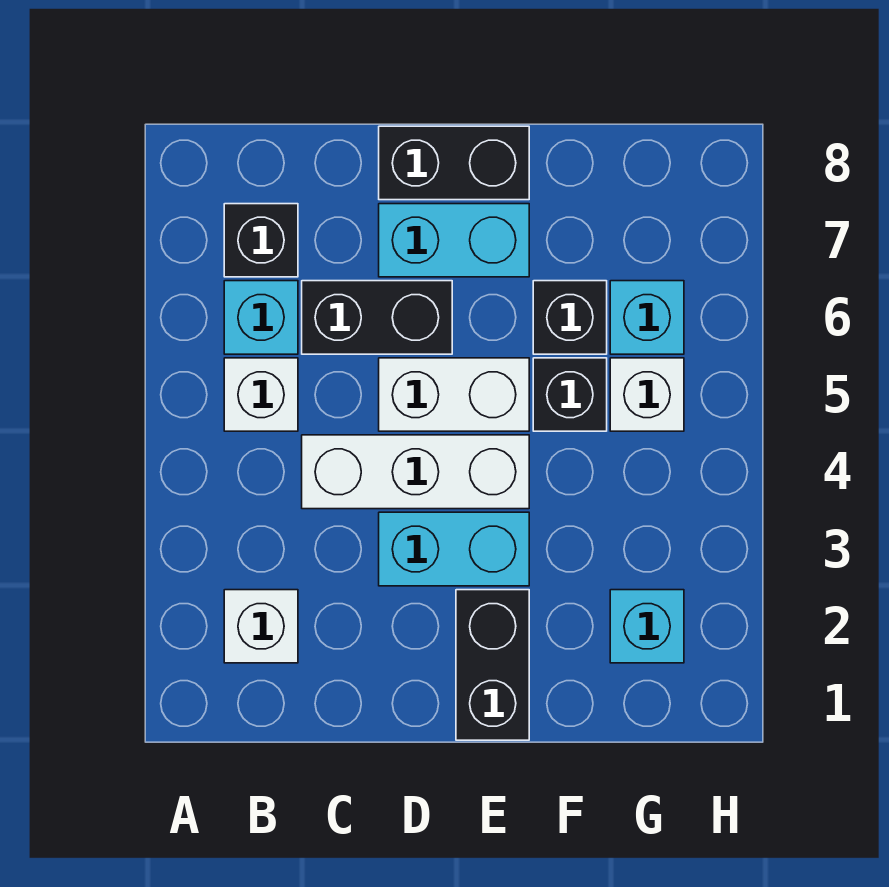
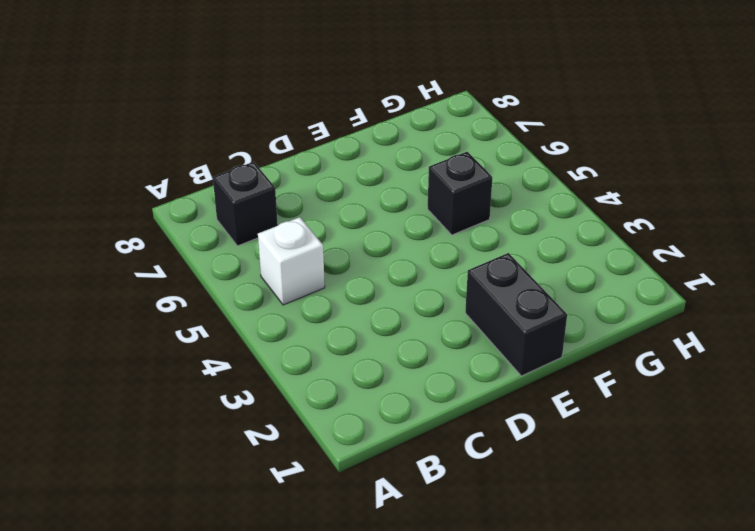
none -> white brick B2 level 1
none -> cyan brick B6 level 1
none -> white brick C4:E4 level 1

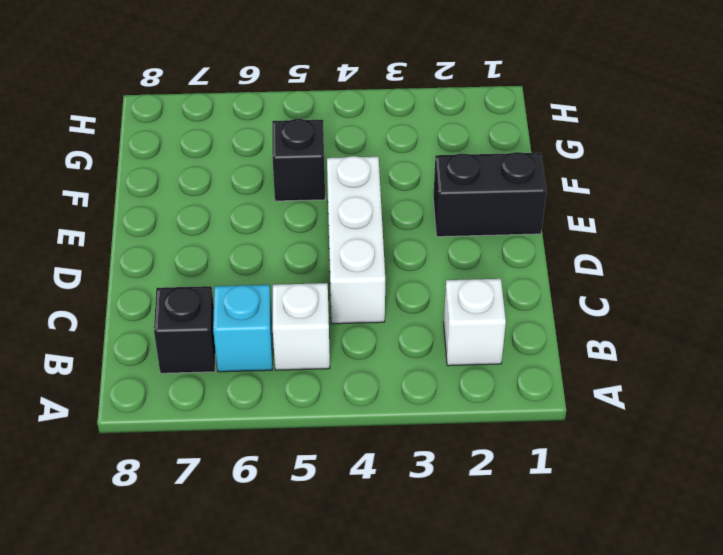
none -> black brick C6:D6 level 1
none -> cyan brick D3:E3 level 1
none -> white brick D5:E5 level 1

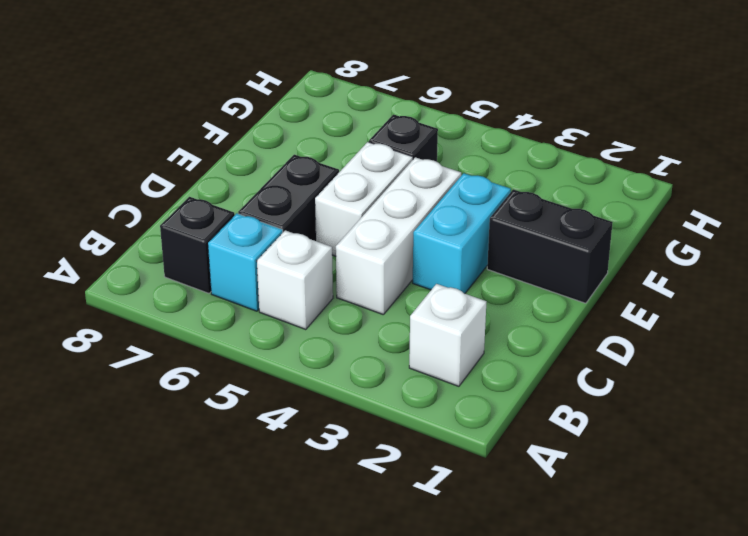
none -> cyan brick D7:E7 level 1
none -> black brick D8:E8 level 1
none -> black brick F6 level 1

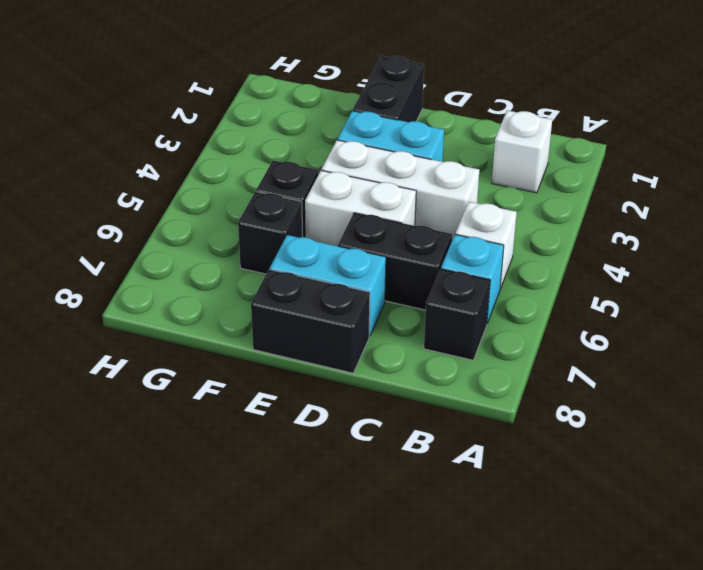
none -> cyan brick G2 level 1
none -> white brick G5 level 1
none -> cyan brick G6 level 1

